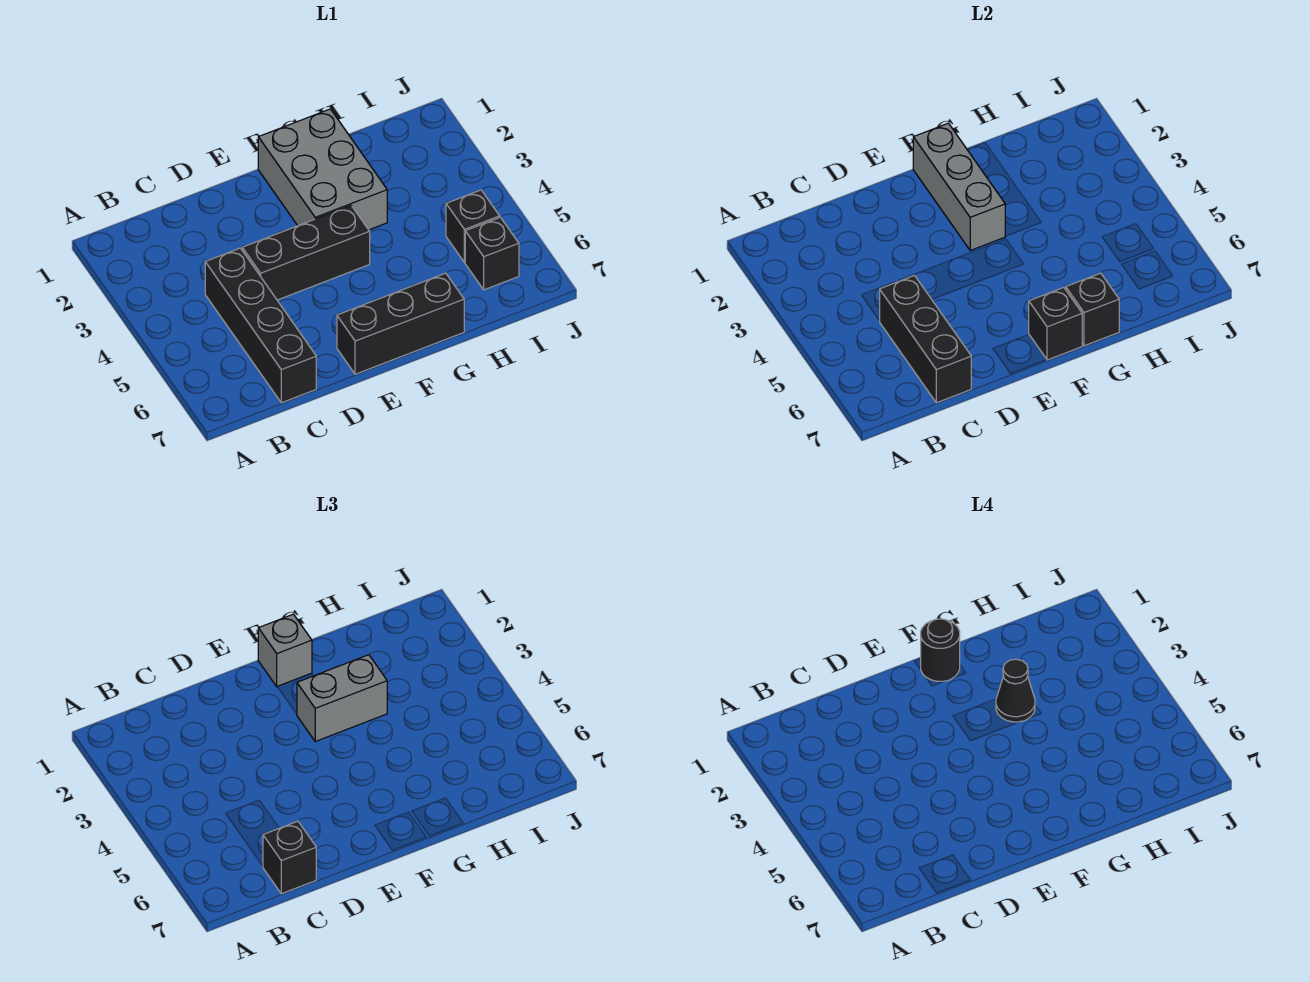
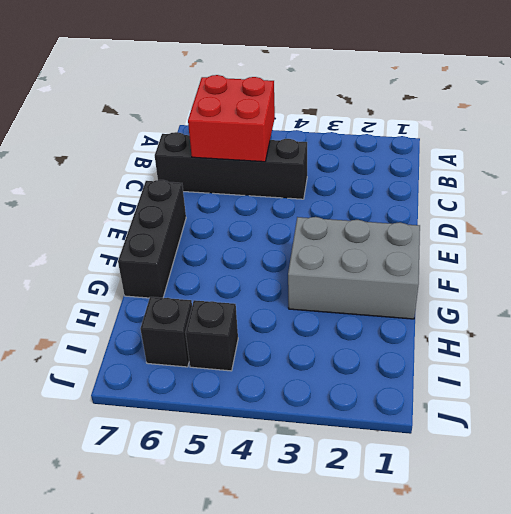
red brick B5:C6 level 2 -> black brick C5:C7 level 2
none -> black brick D4:F4 level 1
none -> grey brick F1:F3 level 2
none -> black brick F7 level 2

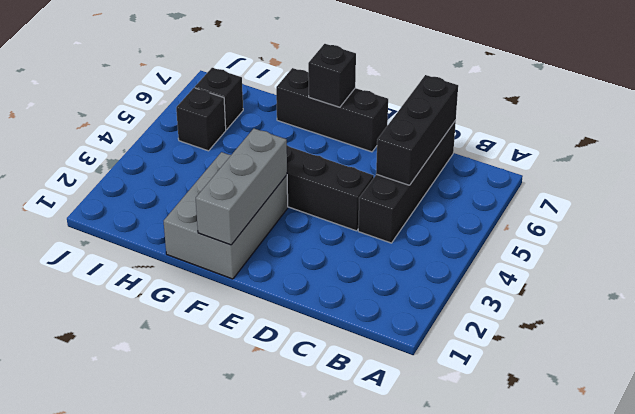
none -> black brick G7 level 2
none -> black brick C7 level 3
none -> grey brick F1 level 3

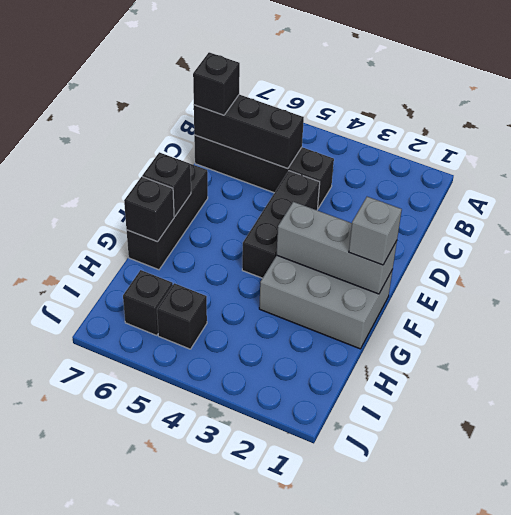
none -> grey brick F3:G3 level 3
none -> black round brick F1 level 4
none -> black cone G3 level 4

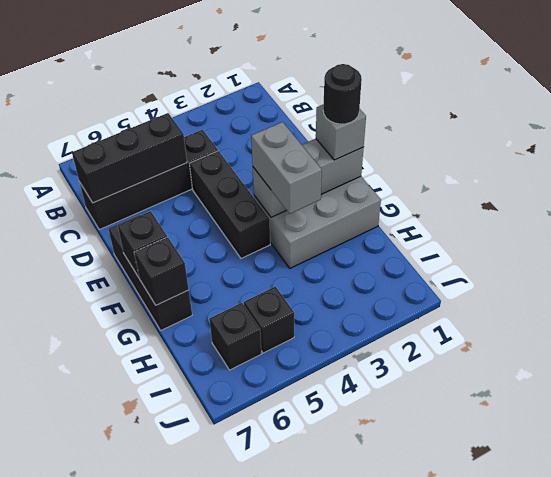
none -> black brick C7 level 3
none -> black cone G3 level 4

